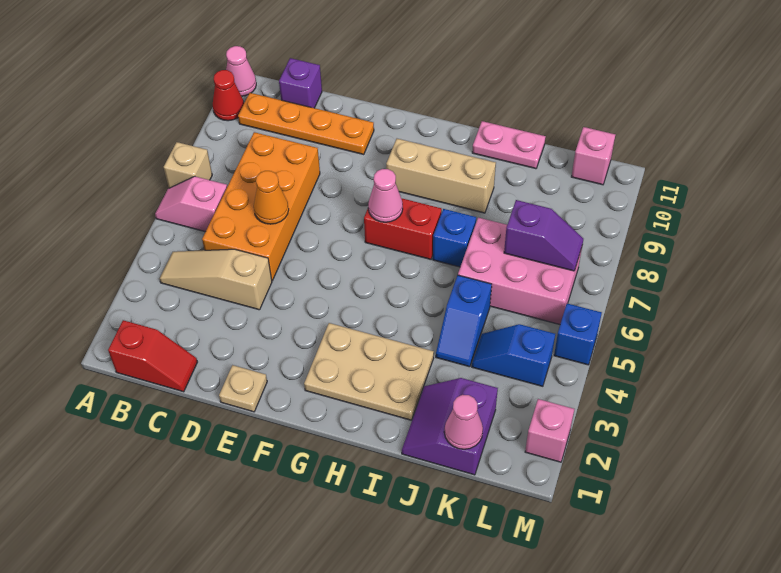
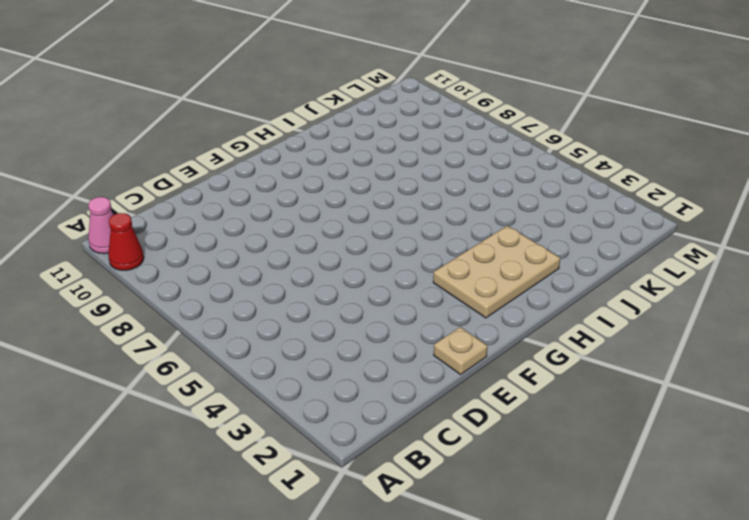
none -> pink slope A6:B6 level 1 top B
none -> tan brick A7 level 1
none -> red slope B1:C1 level 1 top B

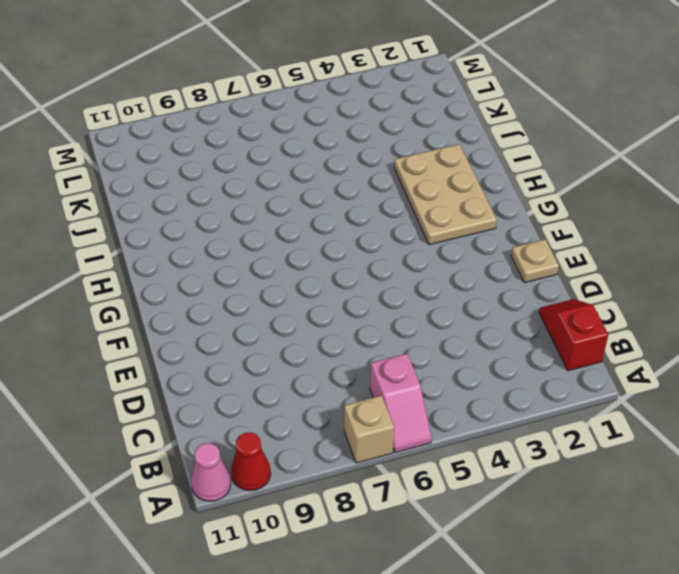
none -> tan slope B4:D4 level 1 top D
none -> orange plate B10:E10 level 1
none -> orange brick C5:D8 level 1

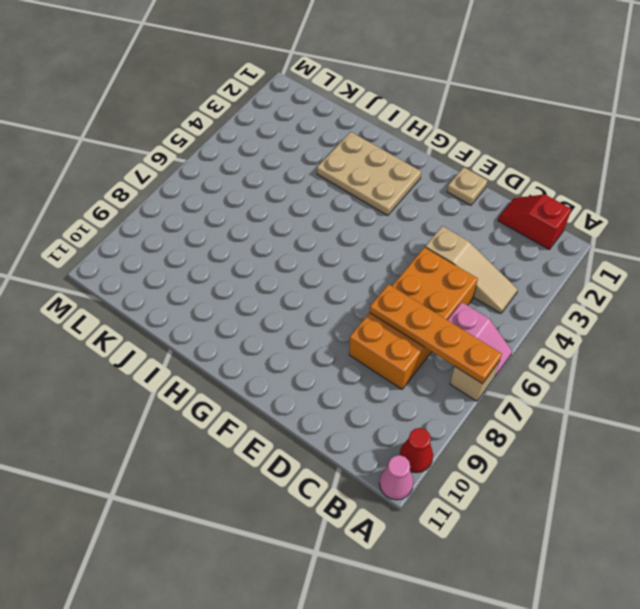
orange plate A7:D7 level 2 -> orange plate B10:E10 level 1
none -> purple brick C11 level 1
none -> red brick G7:H7 level 1
none -> tan brick G9:I9 level 1

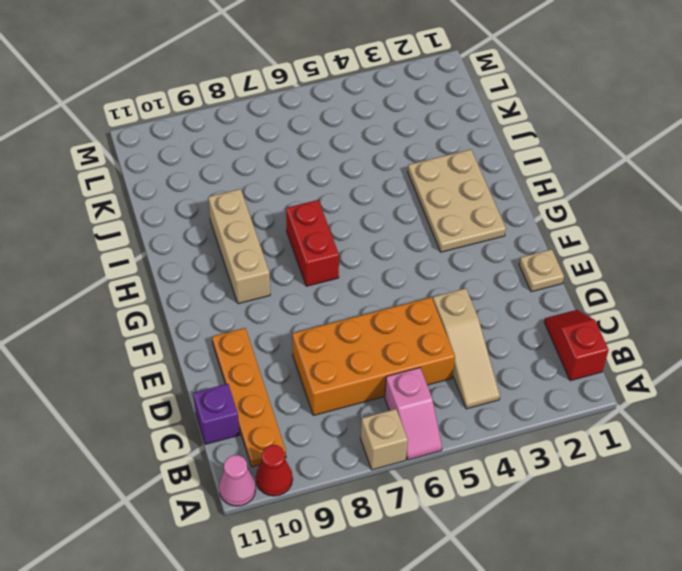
none -> blue brick I7 level 1
none -> pink plate I11:J11 level 1
none -> purple slope J1:K2 level 1 top K

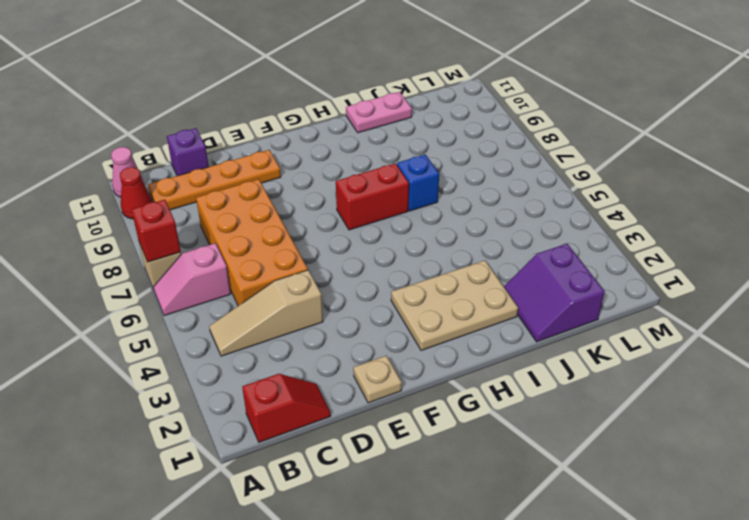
red brick A7 level 2 -> none
none -> tan brick G9:I9 level 1
none -> blue slope J4:J5 level 1 top 5
none -> pink brick J6:L7 level 1

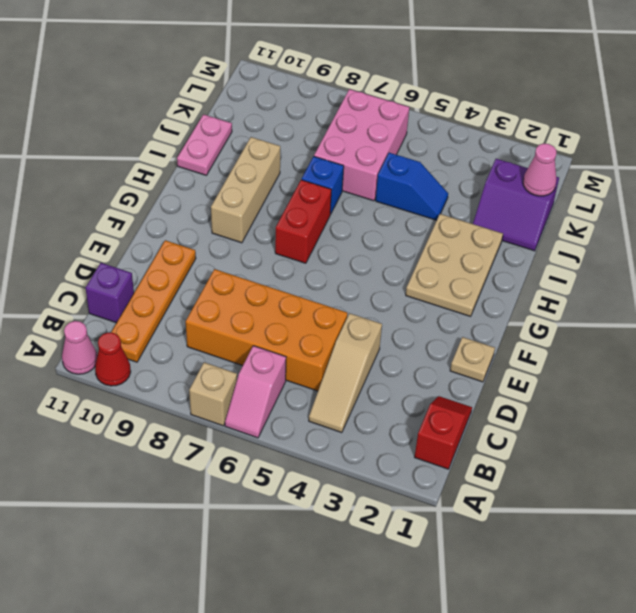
none -> blue slope K4:L4 level 1 top L
none -> pink brick L11 level 1
none -> pink brick M2 level 1

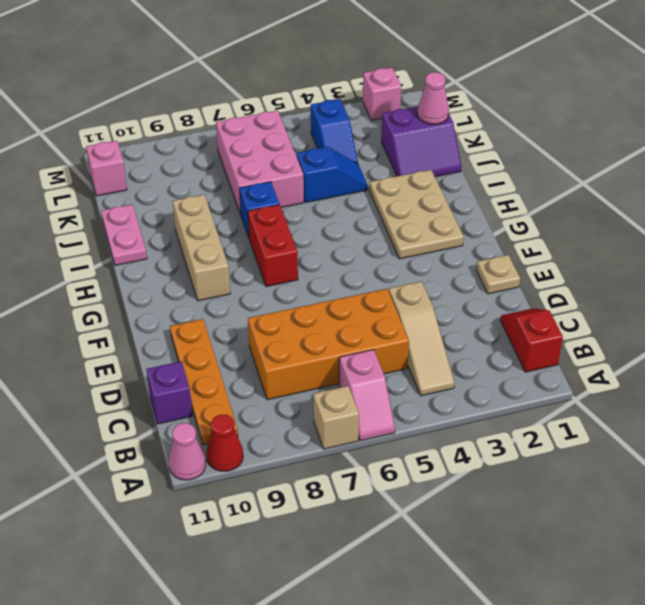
none -> blue brick M5 level 1
none -> orange cone D6 level 2
none -> pink cone G7 level 2

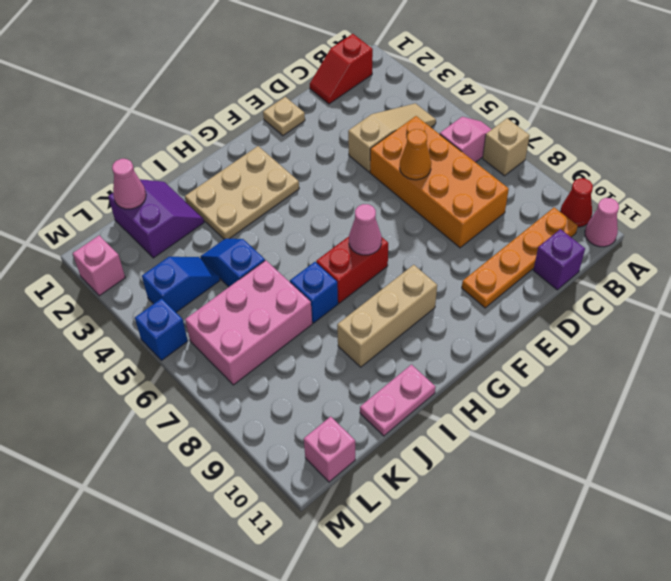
none -> purple slope K7:L7 level 2 top K

